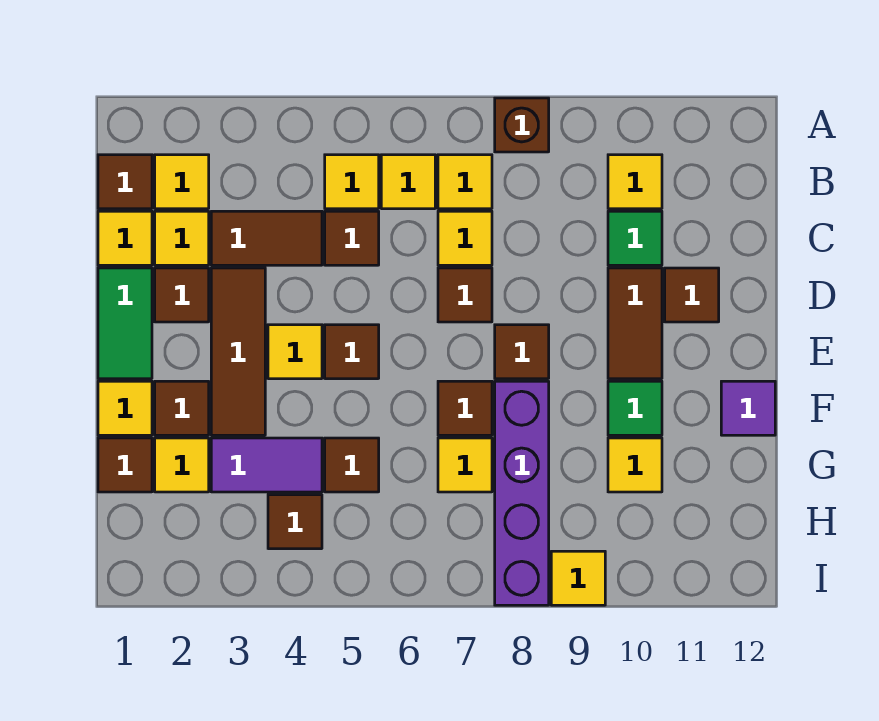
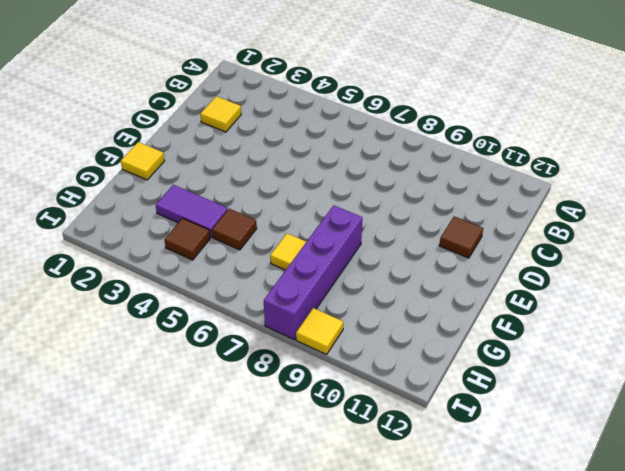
none -> brown brick A8 level 1
none -> brown tile B1 level 1
none -> yellow tile B2 level 1
none -> yellow tile B5 level 1

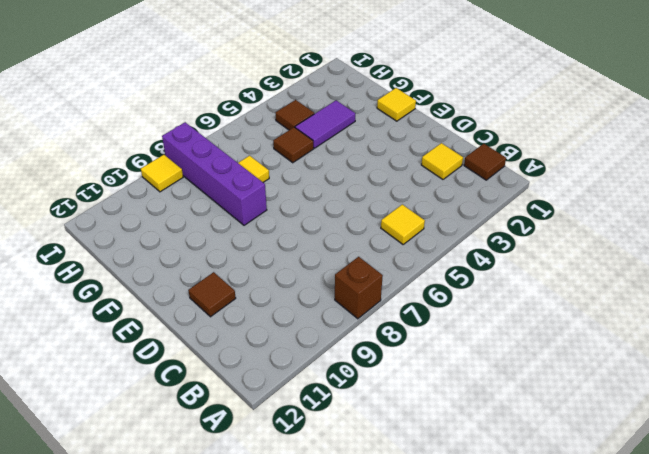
none -> yellow tile B2 level 1
none -> yellow tile B6 level 1
none -> yellow tile B7 level 1
none -> yellow tile B10 level 1

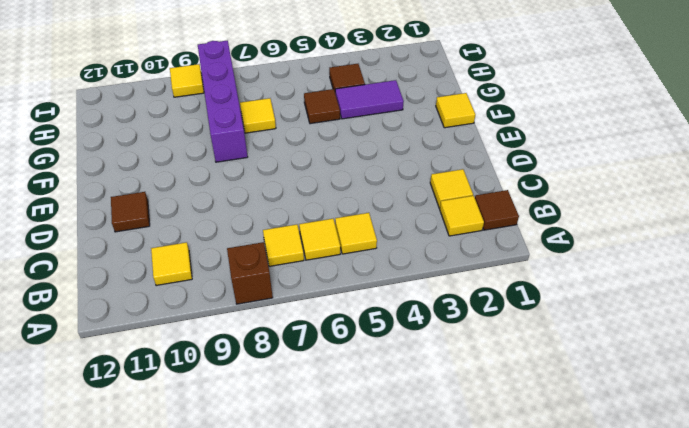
none -> yellow tile C1 level 1
none -> brown tile C3:C4 level 1
none -> brown tile C5 level 1
none -> yellow tile C7 level 1

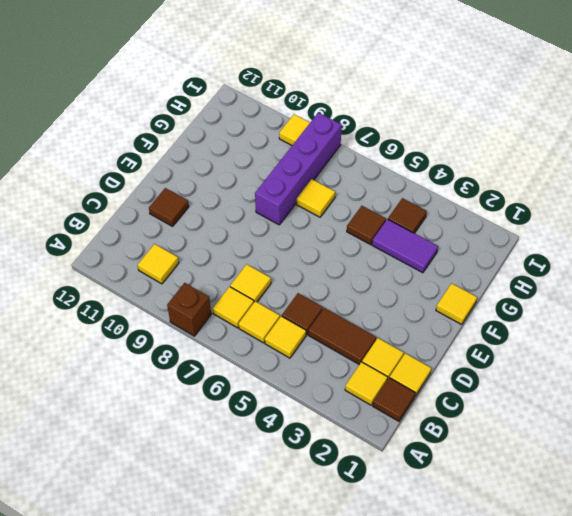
none -> green tile C10 level 1
none -> green tile D1:E1 level 1
none -> brown tile D2 level 1
none -> brown tile D3:F3 level 1

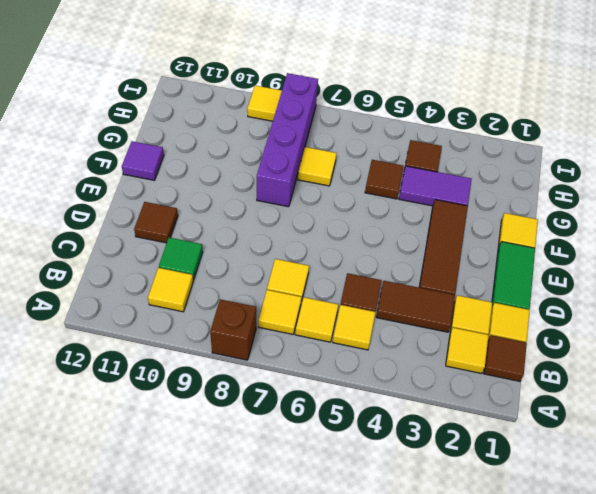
none -> brown tile D2 level 1
none -> brown tile D7 level 1
none -> brown tile D10:E10 level 1
none -> yellow tile E4 level 1

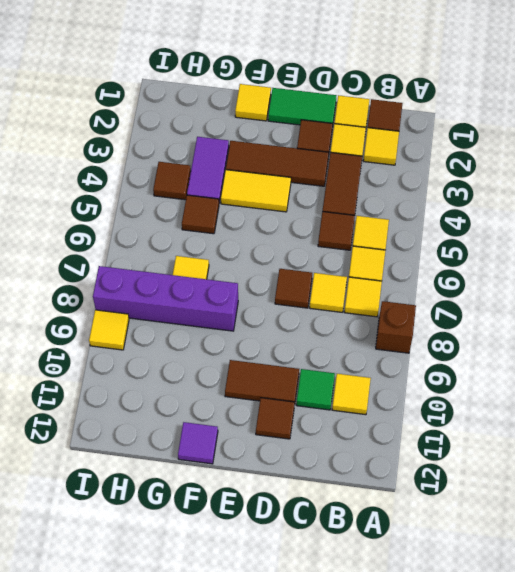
yellow tile E4:F4 level 1 -> yellow tile E4 level 1
none -> brown tile E5 level 1
none -> brown tile E8 level 1
none -> brown tile F2 level 1
none -> brown tile F7 level 1

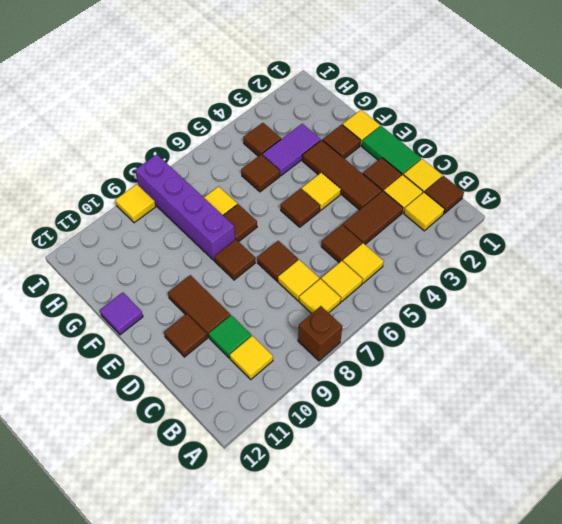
none -> green tile F10 level 1
none -> brown tile G1 level 1
none -> yellow tile G2 level 1
none -> yellow tile G10 level 1

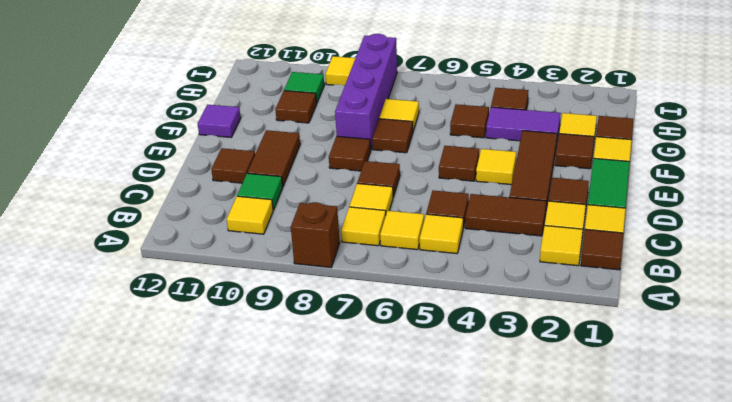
brown tile G10 level 1 -> yellow tile G10 level 1
green tile H10 level 1 -> green tile F10 level 1

